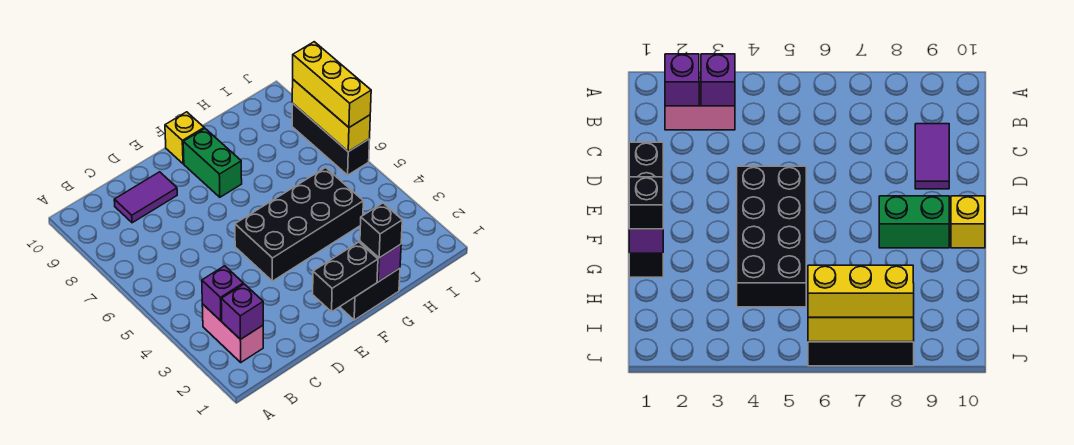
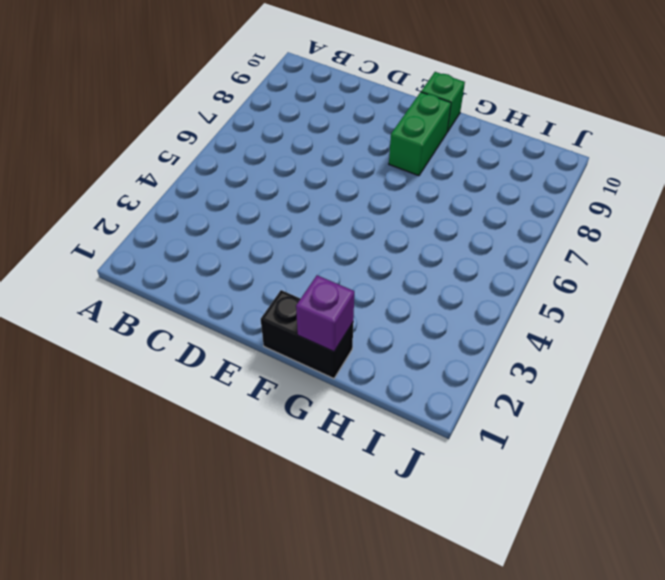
green brick F10 level 1 -> yellow brick F10 level 1
none -> pink brick B2:B3 level 1
none -> purple tile C9:D9 level 1
none -> black brick E4:H5 level 1

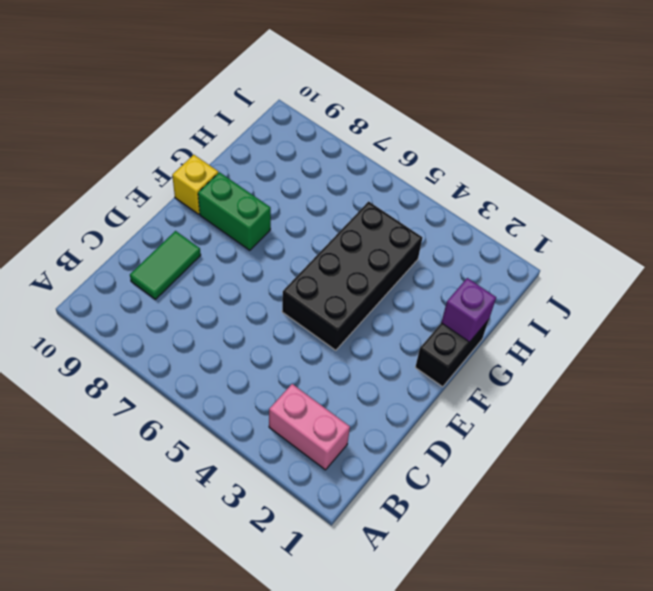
green tile C9:D9 level 1 -> purple tile C9:D9 level 1
none -> black brick J6:J8 level 1
none -> purple brick B2 level 2
none -> purple brick B3 level 2

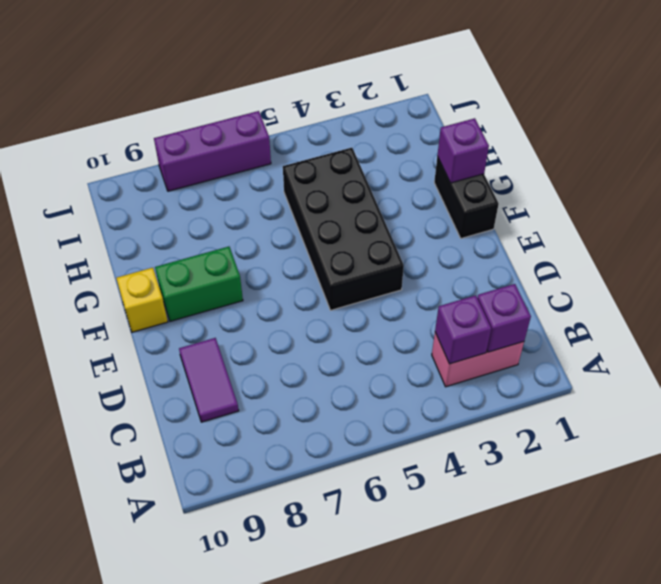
purple brick J6:J8 level 1 -> black brick J6:J8 level 1
none -> black brick E1:F1 level 2
none -> yellow brick J6:J8 level 2
none -> black brick G1 level 3

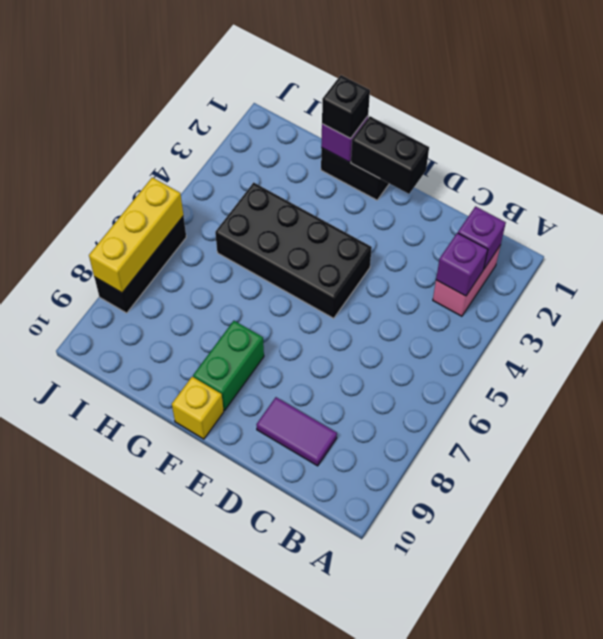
none -> yellow brick J6:J8 level 3

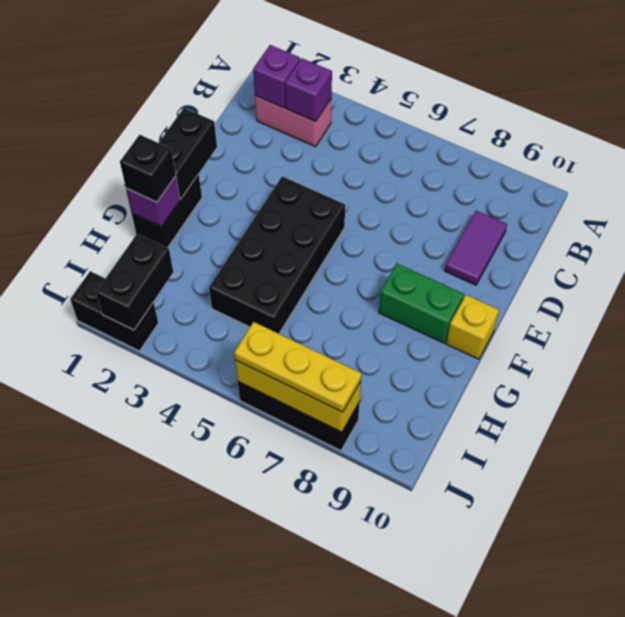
black brick I2:J2 level 2 -> none
black brick J1:J2 level 1 -> none
yellow plate J6:J8 level 3 -> yellow brick J6:J8 level 3

